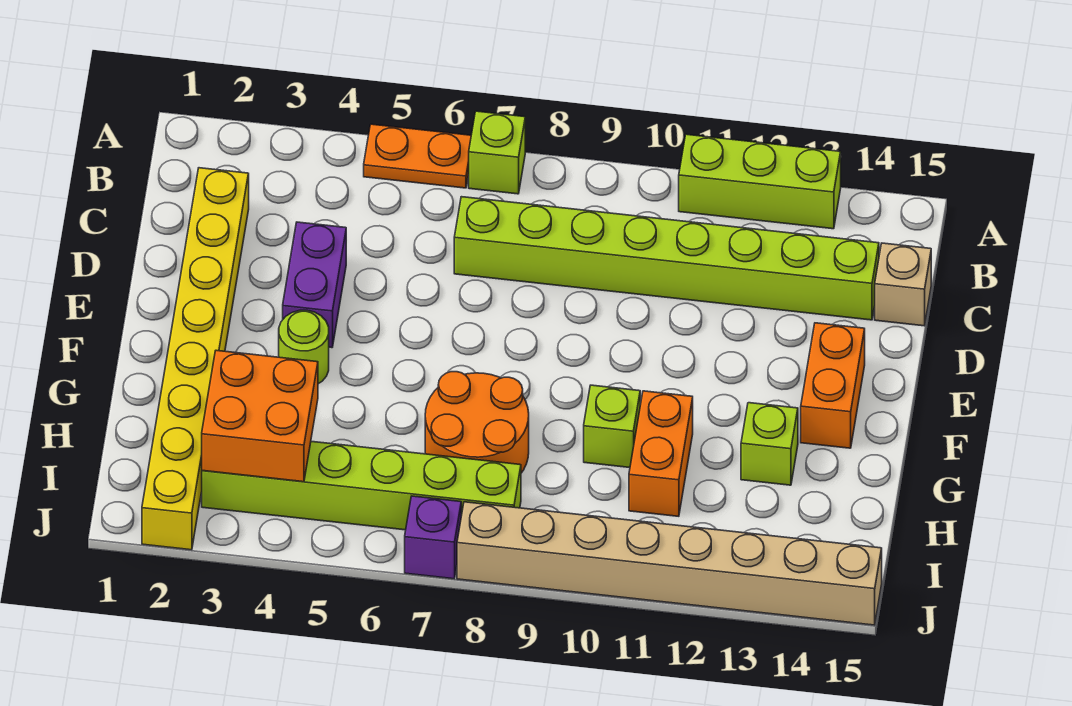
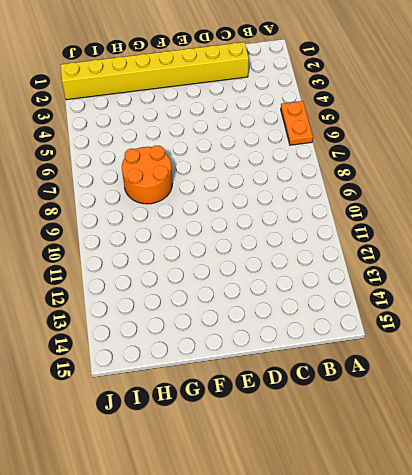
none -> lime brick A7 level 1
none -> lime brick A11:A13 level 1
none -> lime brick C7:C14 level 1

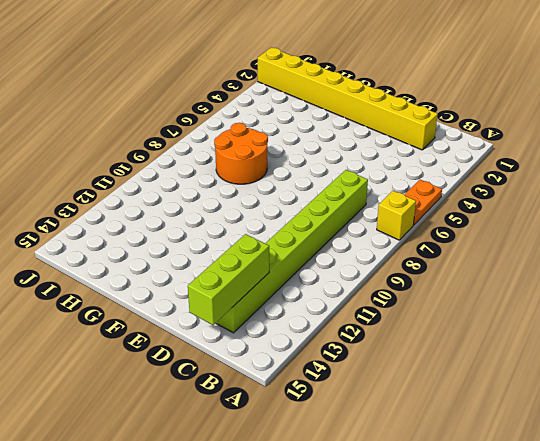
yellow brick A7 level 1 -> lime brick A7 level 1
lime brick C13:C15 level 2 -> lime brick A11:A13 level 1
none -> tan brick C15 level 1
none -> purple brick D4:E4 level 1
none -> orange brick E14:F14 level 1

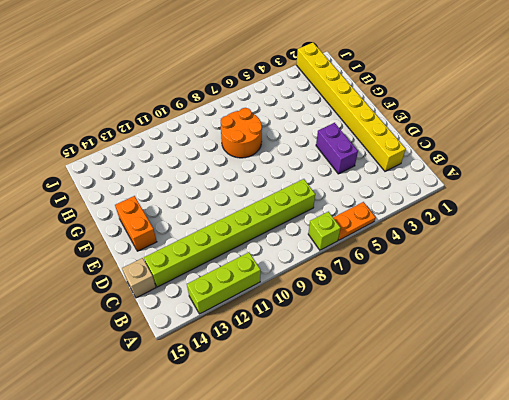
none -> lime round brick F4 level 1
none -> lime brick G10 level 1
none -> orange brick G11:H11 level 1

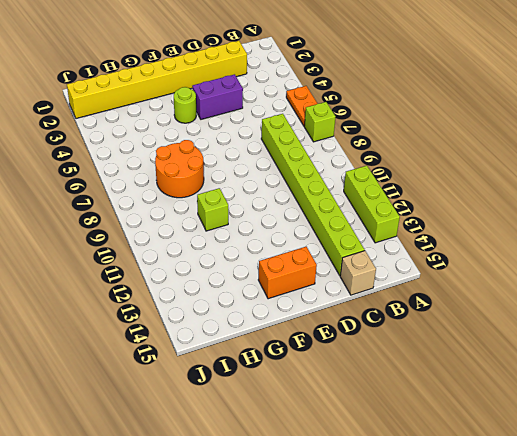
none -> orange brick G11:H11 level 1
none -> lime brick G13 level 1
none -> lime brick I3:I8 level 1

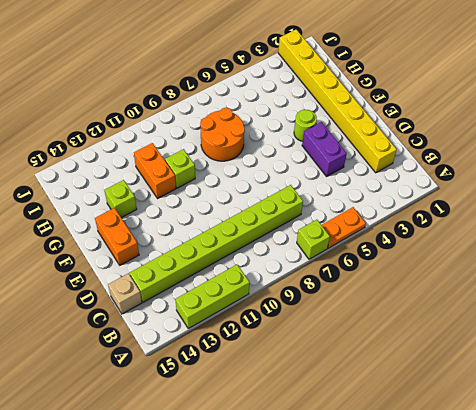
none -> lime brick I3:I8 level 1
none -> purple brick J7 level 1
none -> tan brick J8:J15 level 1

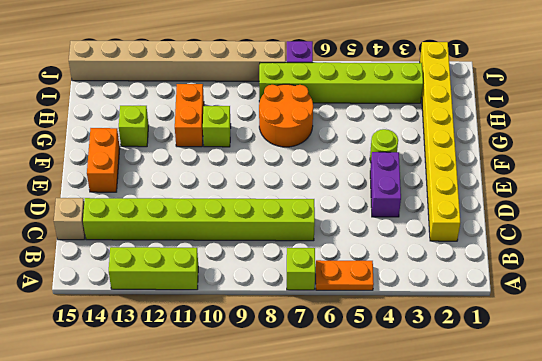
none -> orange brick H3:I4 level 2

